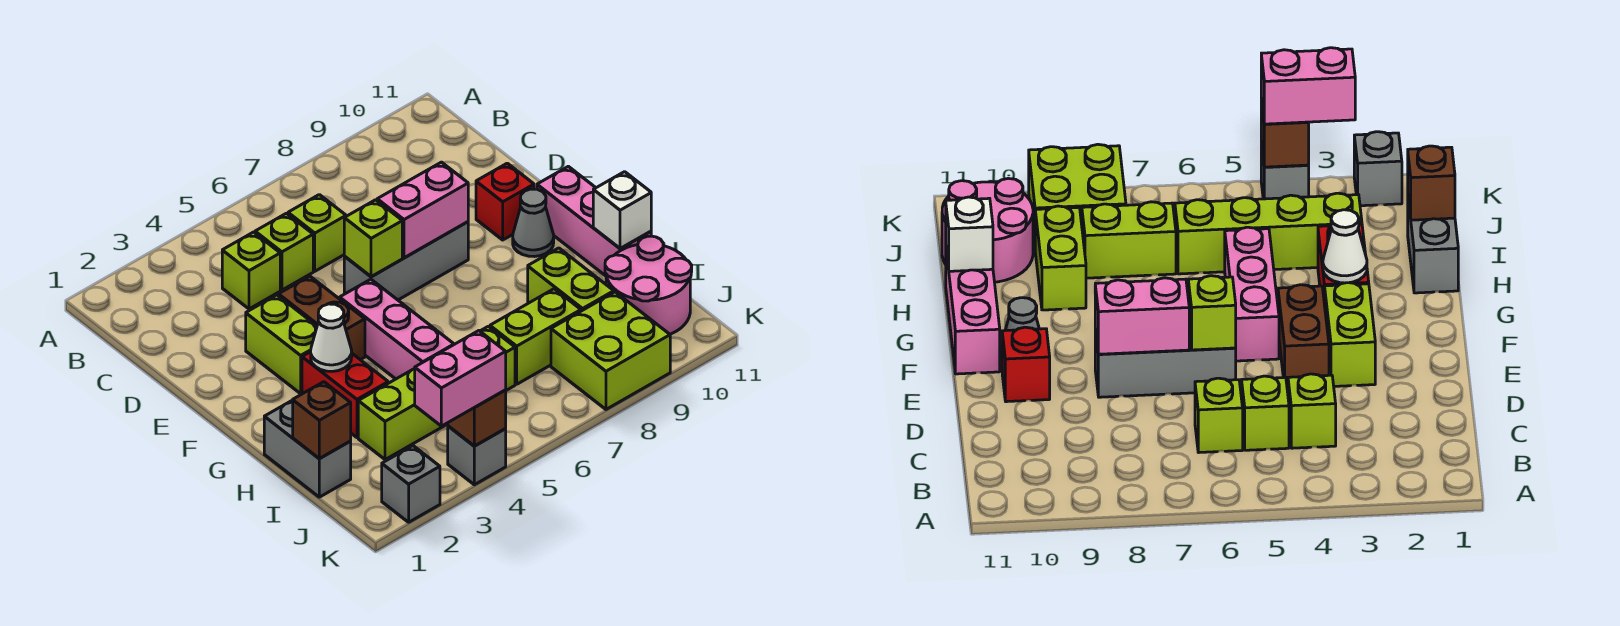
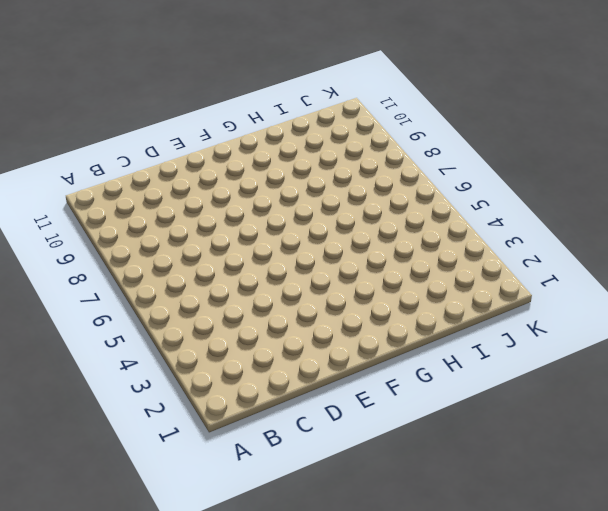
none -> lime brick C4 level 1
none -> lime brick C5 level 1
none -> lime brick C6 level 1

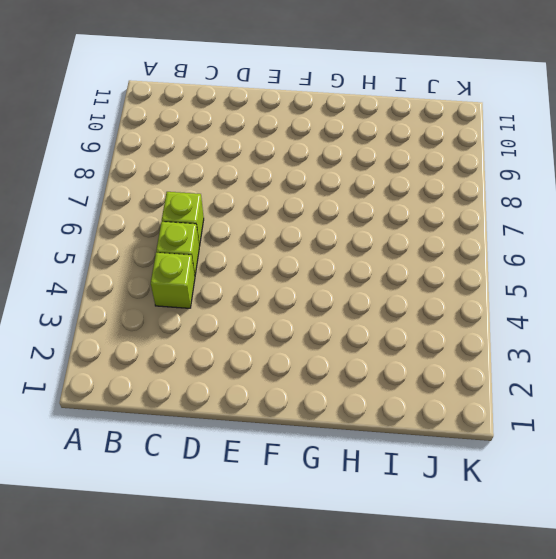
none -> lime brick E3:F3 level 1
none -> brown brick E4:F4 level 1
none -> grey brick E6:E8 level 1

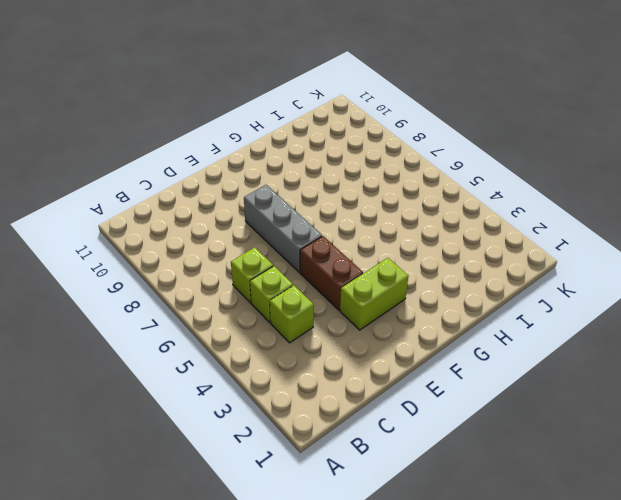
brown brick E4:E5 level 1 -> brown brick E4:F4 level 1
none -> red brick E10 level 1
none -> pink brick F5:H5 level 1
none -> grey cone F10 level 1

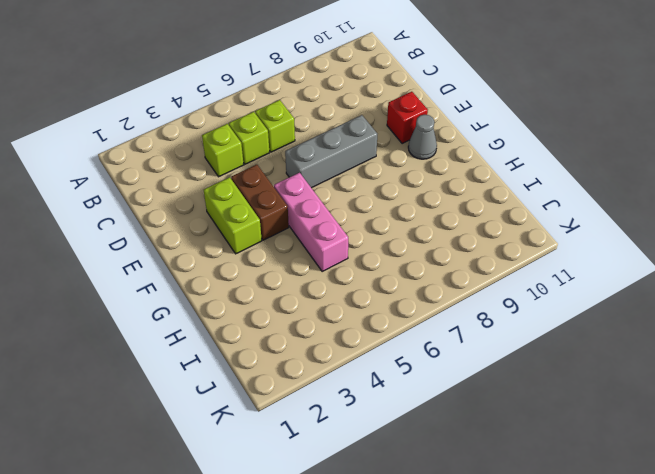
none -> pink brick F11:H11 level 1
none -> red brick G3:H3 level 1
none -> grey brick H1:I1 level 1

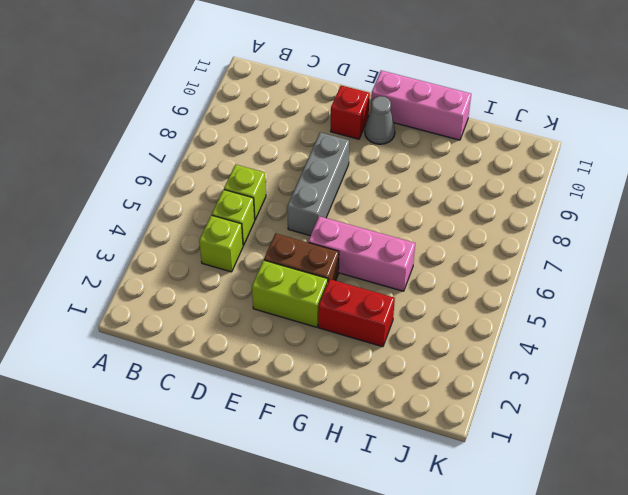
none -> grey brick H1:I1 level 1
none -> lime brick H9:I9 level 1
none -> lime brick I3:I6 level 1

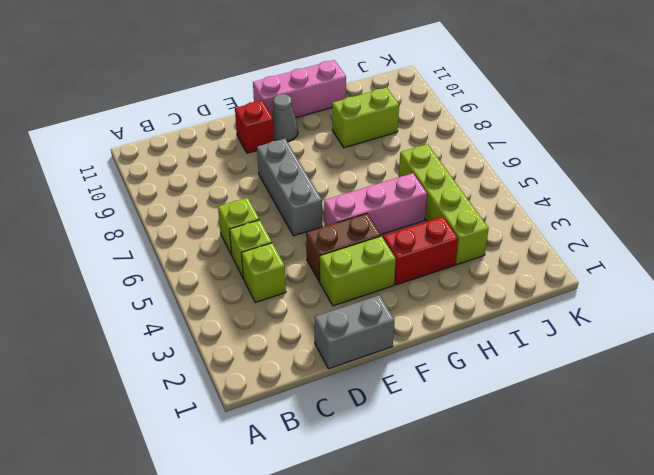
grey brick D1:E1 level 1 -> grey brick H1:I1 level 1
none -> lime brick I7:I8 level 1
none -> pink round brick I10:J11 level 1
none -> lime brick J8:K9 level 1

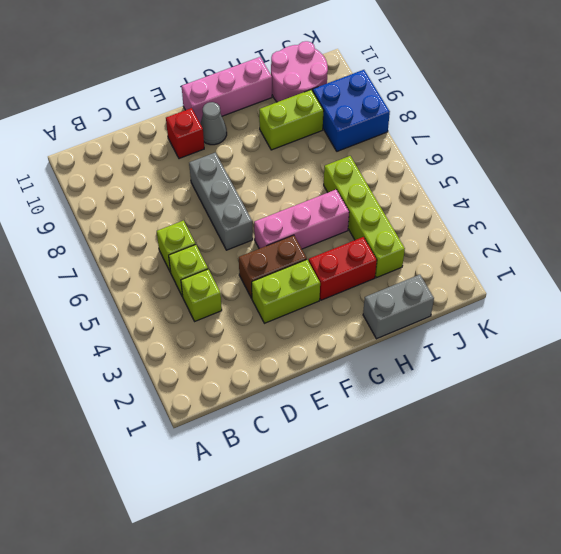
blue brick J8:K9 level 1 -> lime brick J8:K9 level 1
none -> lime brick I7:I8 level 1
none -> grey brick K2 level 1
none -> grey brick K4 level 1

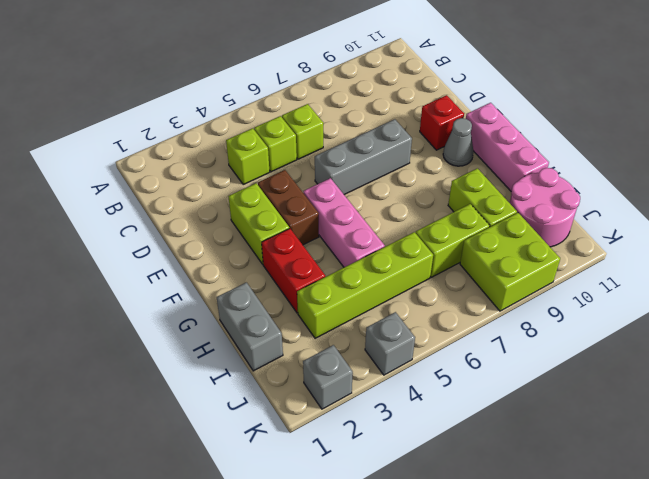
none -> lime brick E6 level 2
none -> pink brick E7:E8 level 2
none -> white cone G3 level 2

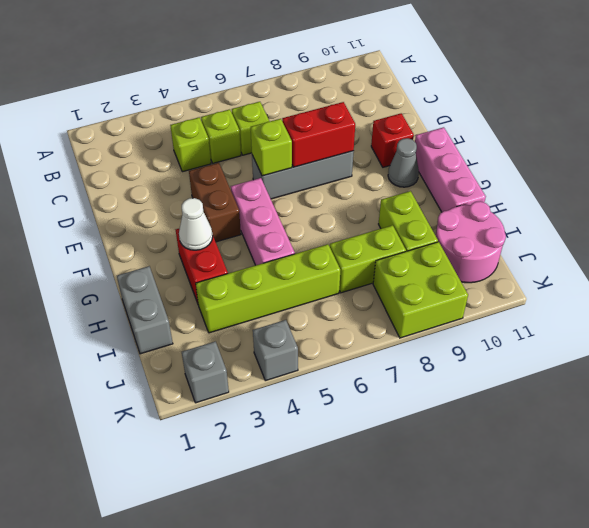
red brick E7:E8 level 2 -> pink brick E7:E8 level 2
none -> lime brick E3:F3 level 1
none -> white brick H11 level 2
none -> brown brick I1 level 2

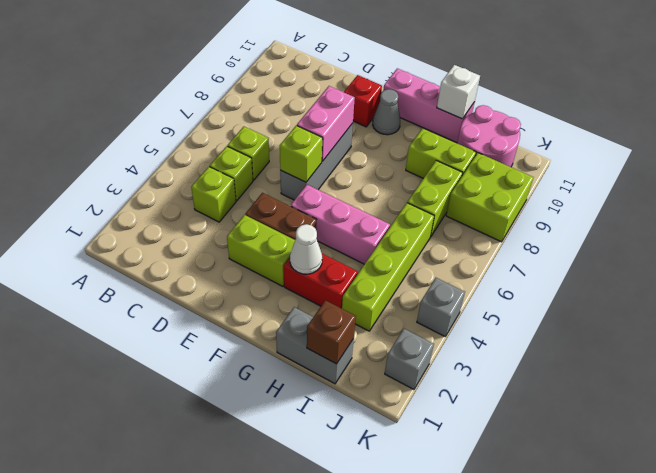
none -> brown brick K4 level 2
none -> pink brick K3:K4 level 3

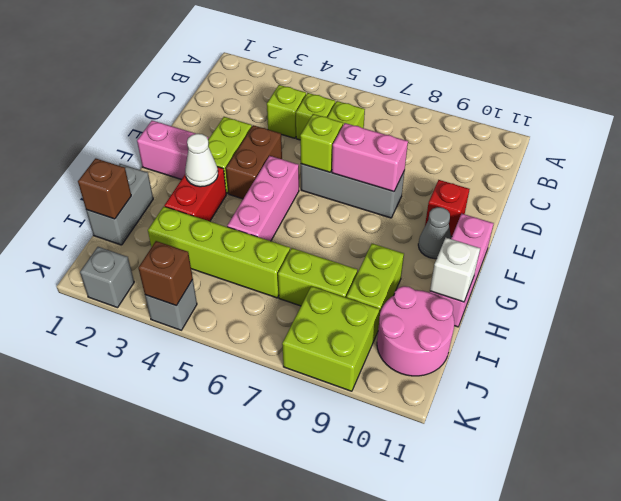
pink brick F1:F2 level 1 -> pink brick K3:K4 level 3

